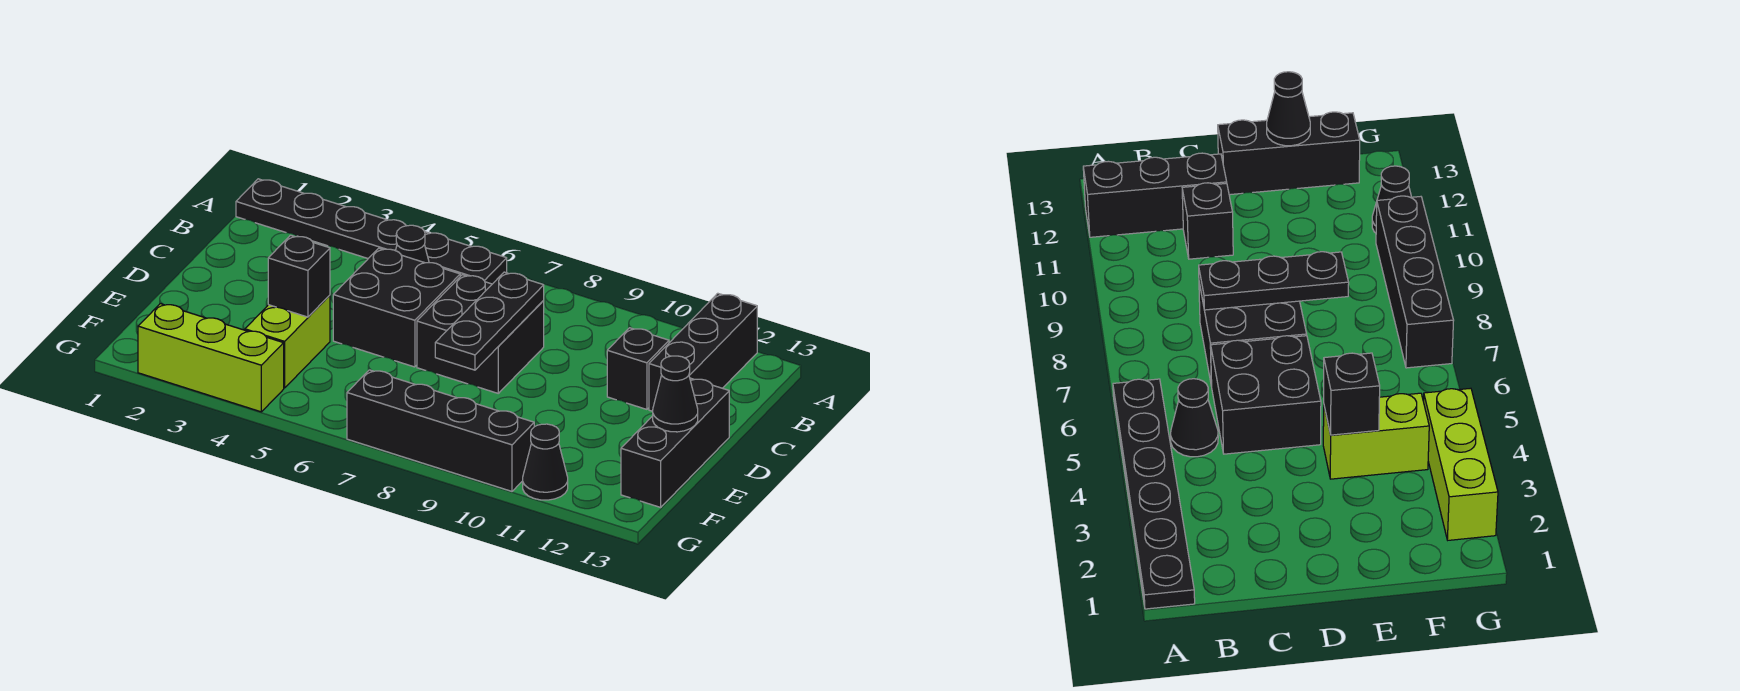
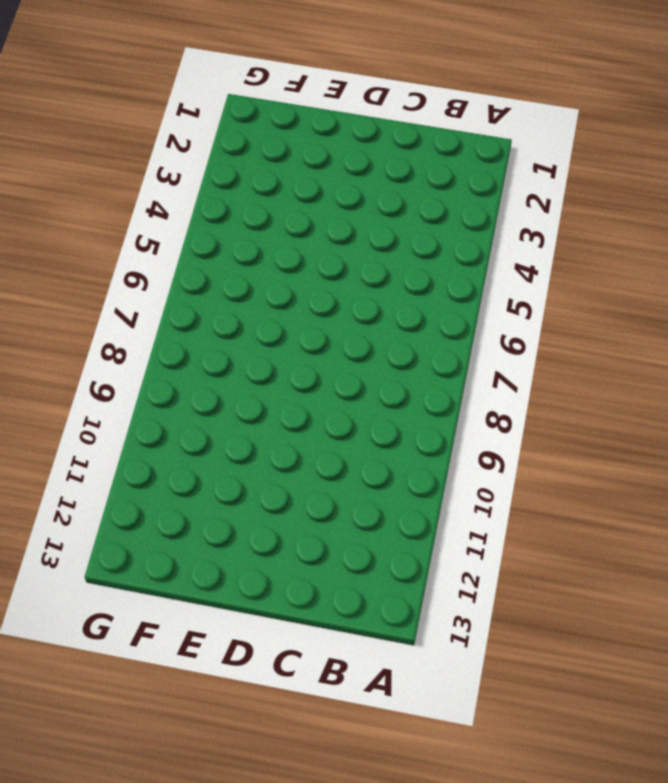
none -> black plate A1:A6 level 1
none -> black brick A12:C12 level 1
none -> black cone B5 level 1

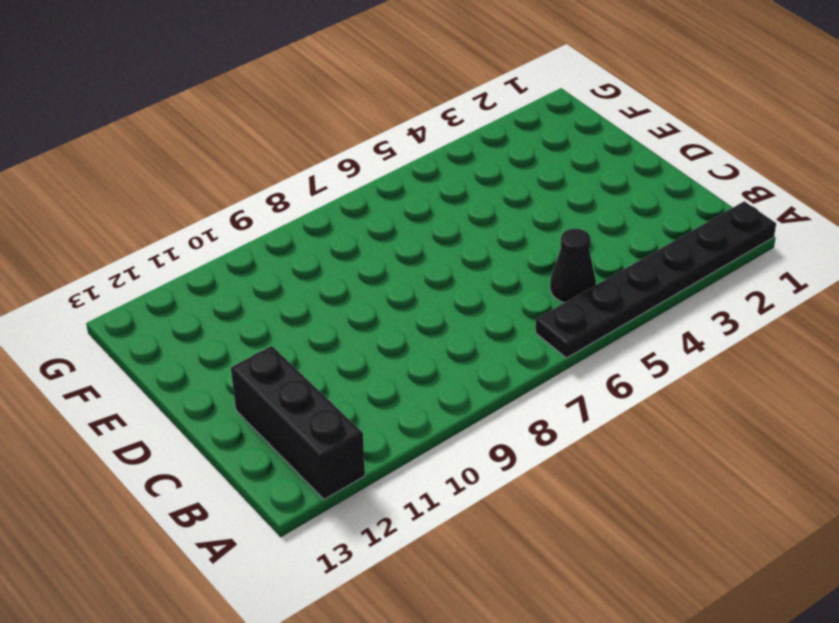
none -> black brick C5:D6 level 1
none -> black brick C7:D8 level 1
none -> black brick C11 level 1

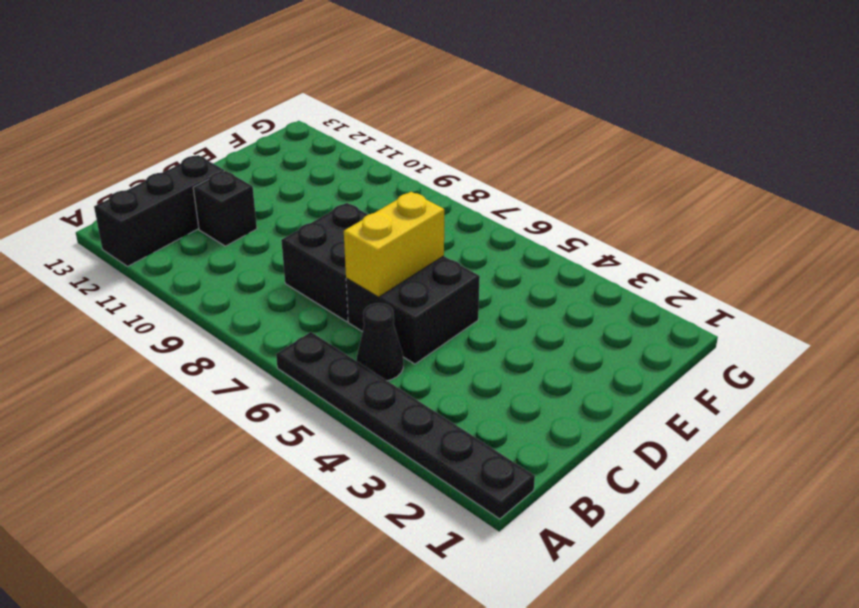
yellow brick C6:D6 level 2 -> none
none -> black brick D13:F13 level 1
none -> lime brick E4:F4 level 1
none -> lime brick G2:G4 level 1

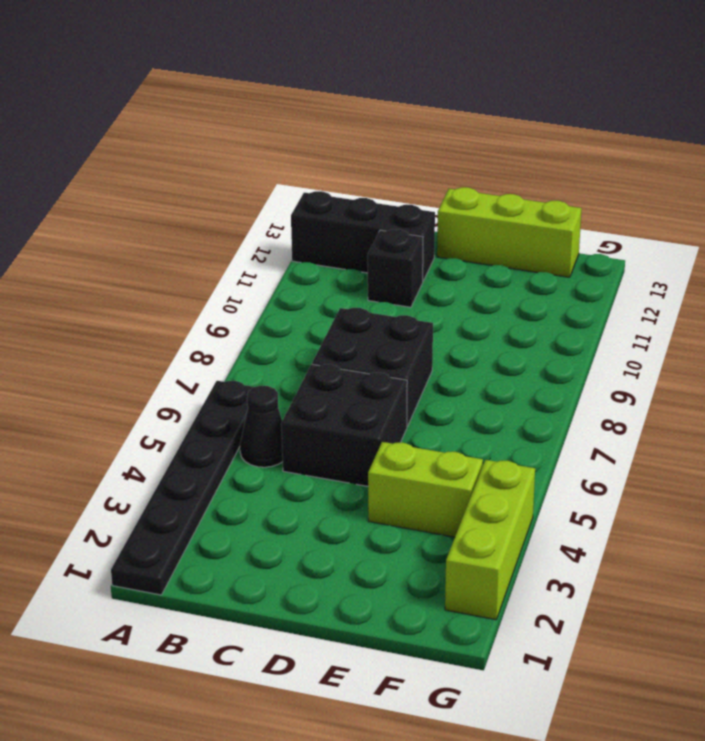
lime brick D13:F13 level 1 -> black brick D13:F13 level 1
none -> black brick G7:G10 level 1
none -> black cone G11 level 1
none -> black plate C8:E8 level 2

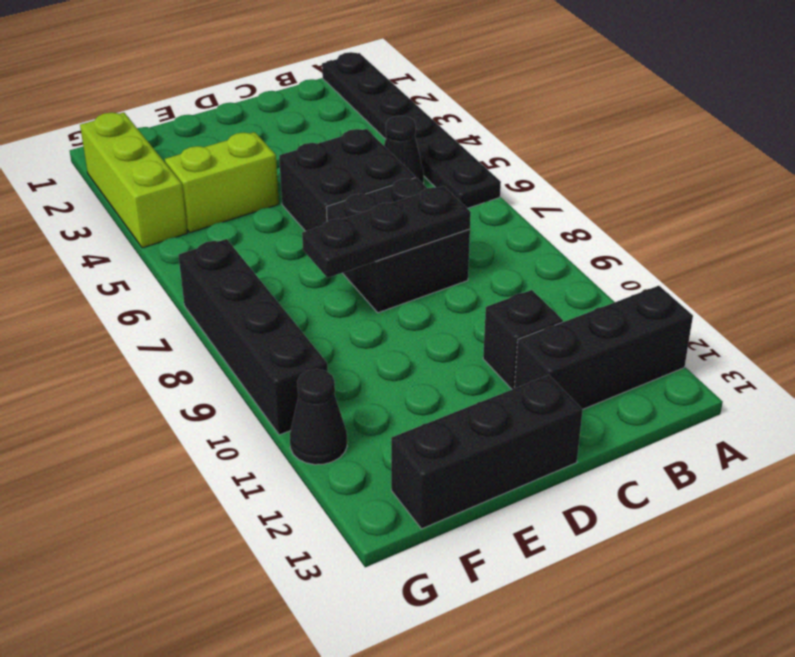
none -> black brick E4 level 2
none -> black cone E13 level 2

